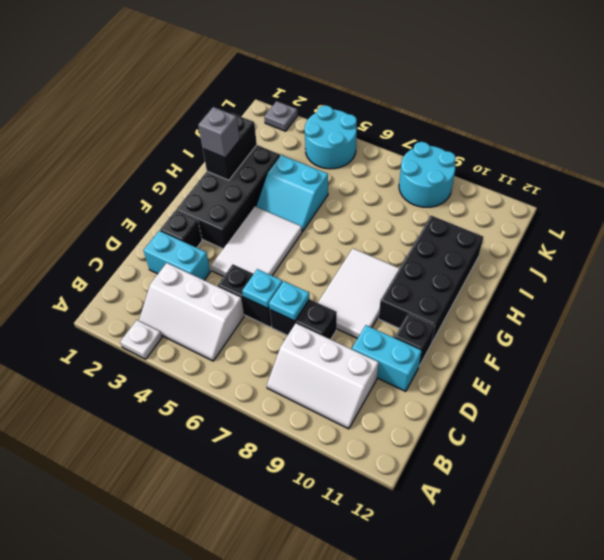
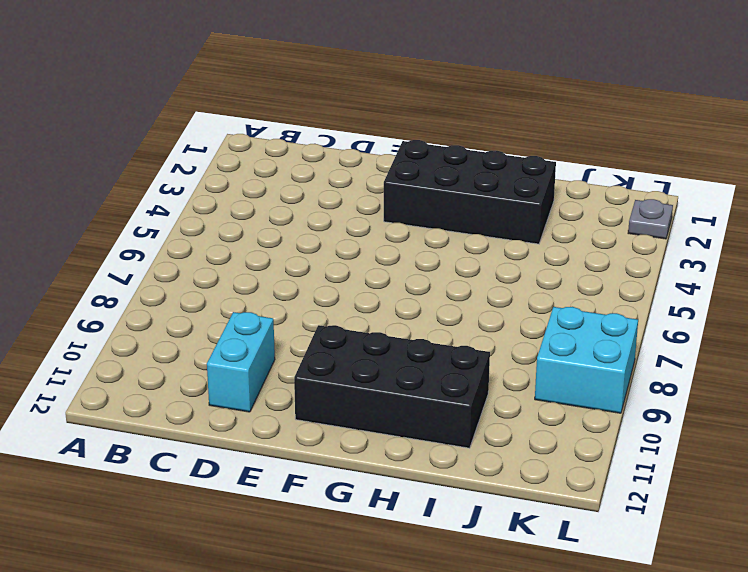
cyan brick K8:L9 level 1 -> cyan round brick K8:L9 level 1
none -> white plate A3 level 1
none -> white slope B3:C5 level 1 top C
none -> white slope B8:C10 level 1 top C

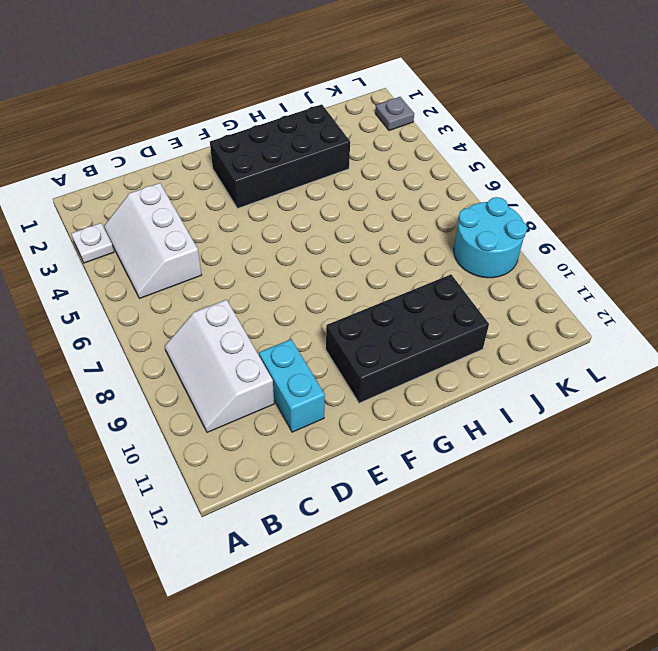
none -> cyan brick D2:D3 level 1
none -> black brick D5:D6 level 1
none -> black brick D7:D8 level 1

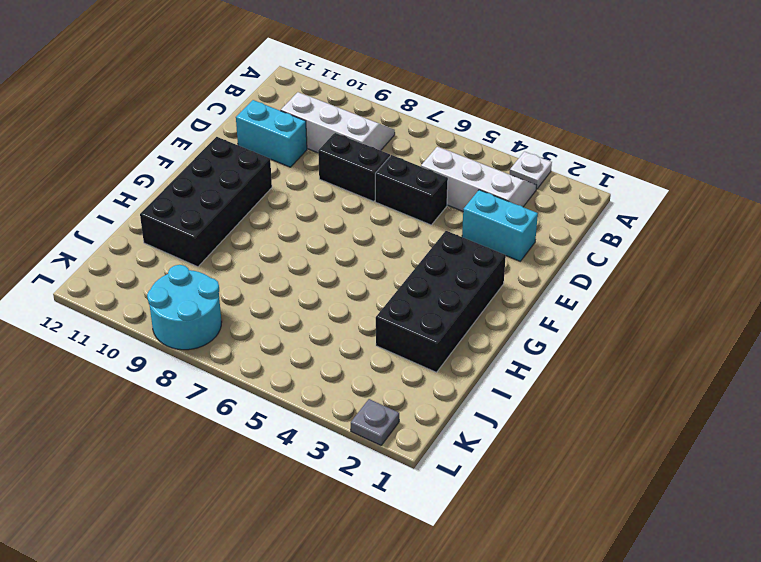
none -> black brick E2 level 1
none -> white tile E4:G5 level 1
none -> white tile E8:G9 level 1

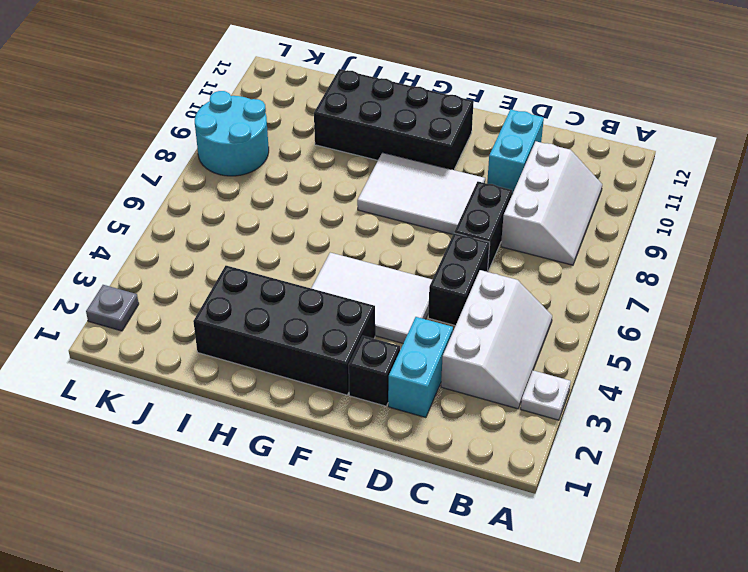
none -> black brick E11 level 1
none -> cyan slope H4:I5 level 1 top I
none -> cyan round brick K4:L5 level 1

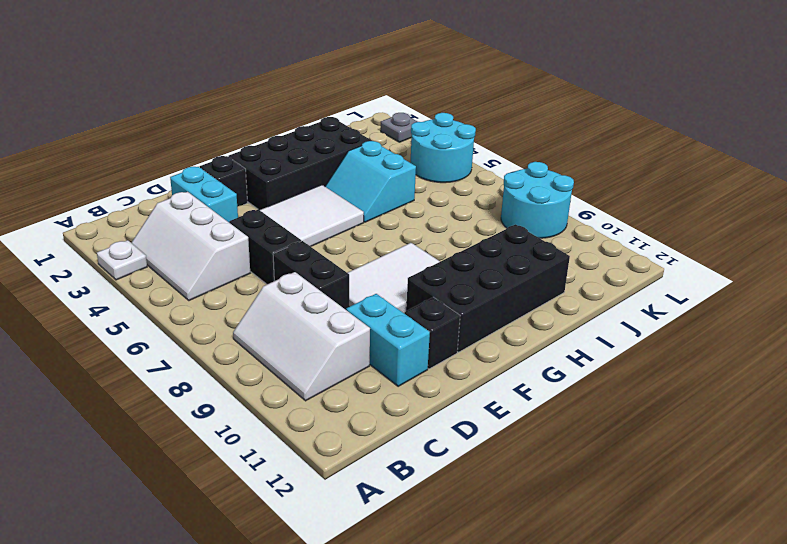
none -> cyan plate D6 level 2
none -> cyan plate D7 level 2
none -> black brick H2:I2 level 2

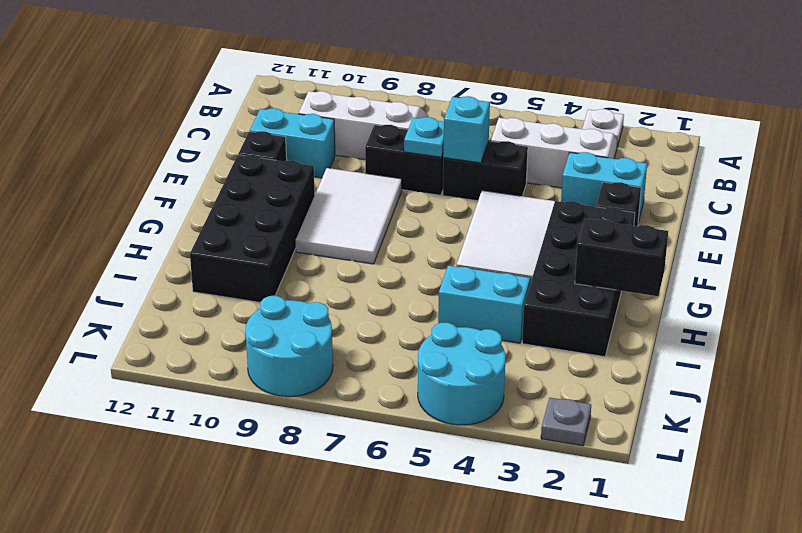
cyan brick D6 level 2 -> cyan plate D6 level 2
black brick H1:H2 level 2 -> black brick H2:I2 level 2
none -> grey brick H2 level 3

